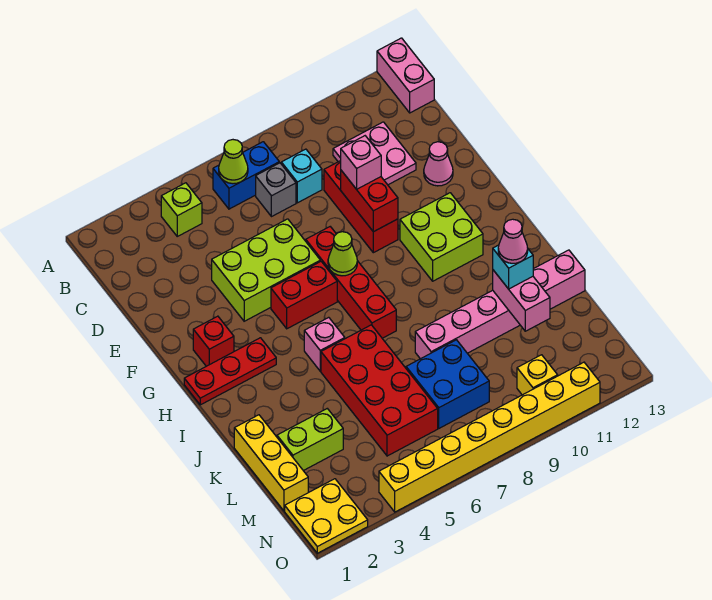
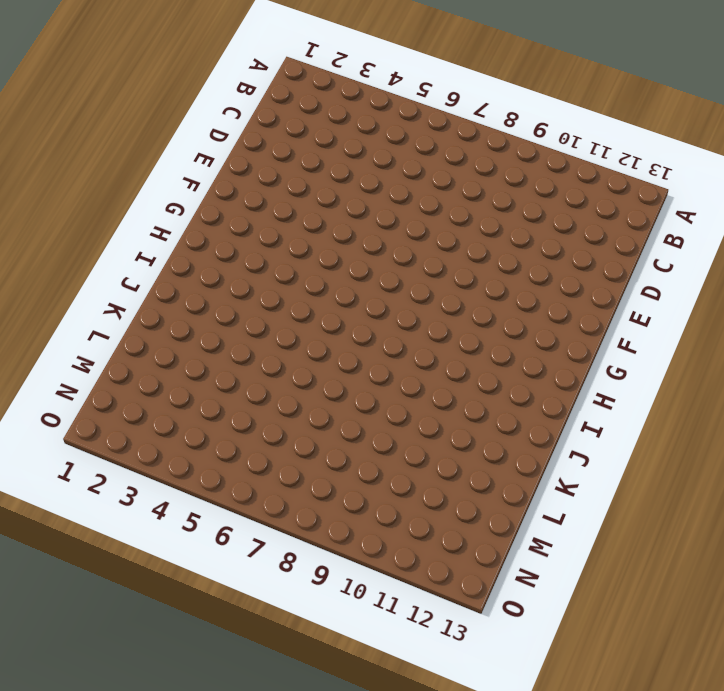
none -> pink brick A13:B13 level 1
none -> lime brick B4 level 1
none -> blue brick B6:B7 level 1
none -> grey brick C7 level 1

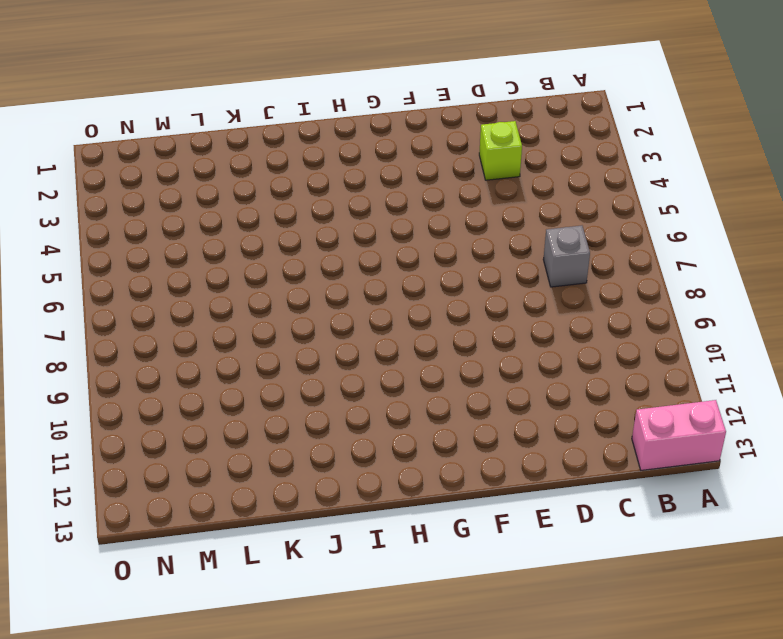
lime brick D3 level 1 -> lime brick B4 level 1
none -> blue brick B6:B7 level 1
none -> cyan brick C8 level 1
none -> pink plate C10:D11 level 1
none -> red brick D9:F9 level 1

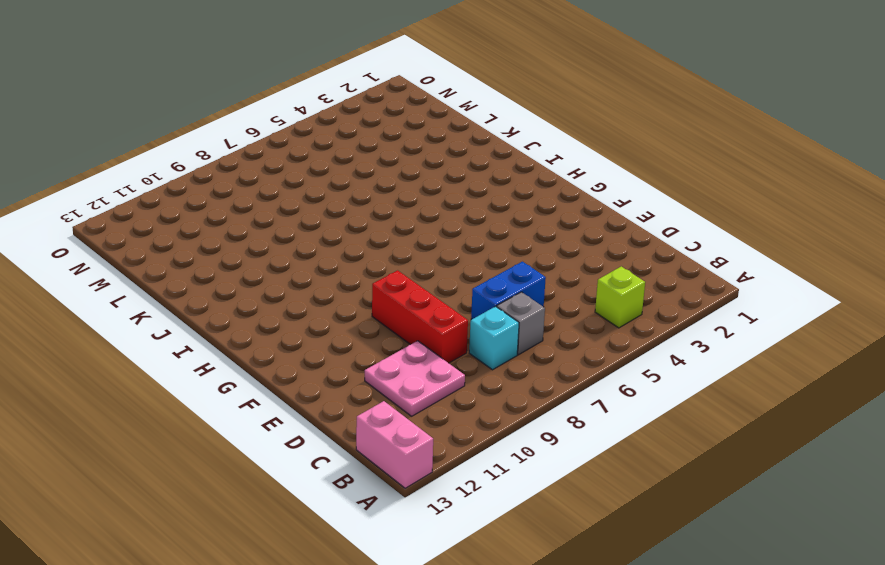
blue brick D6:D7 level 1 -> blue brick B6:B7 level 1
none -> lime brick E4:F6 level 1
none -> pink cone E12 level 1
none -> red brick F7:I7 level 1
none -> red brick G2 level 1

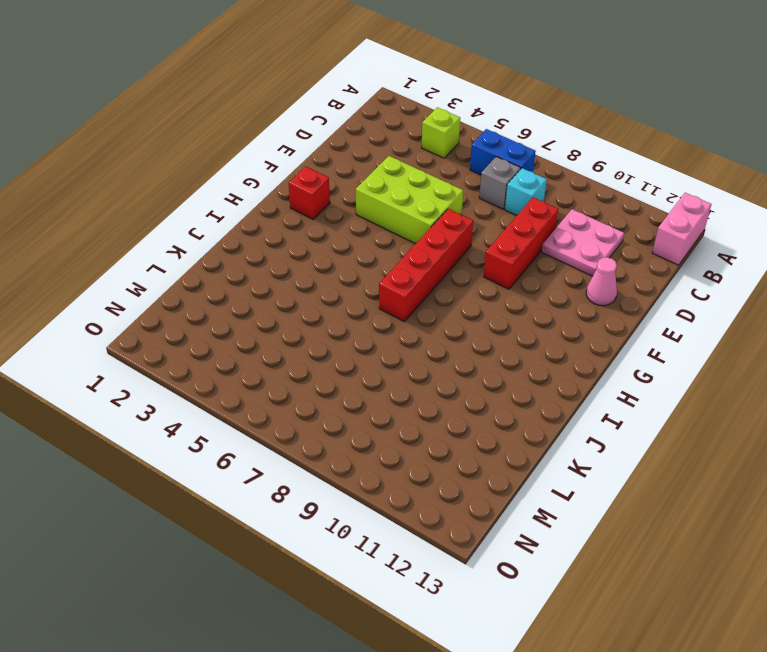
none -> red brick G5:G6 level 1
none -> lime brick G10:H11 level 1
none -> red plate H1:H3 level 1
none -> pink brick I5 level 1

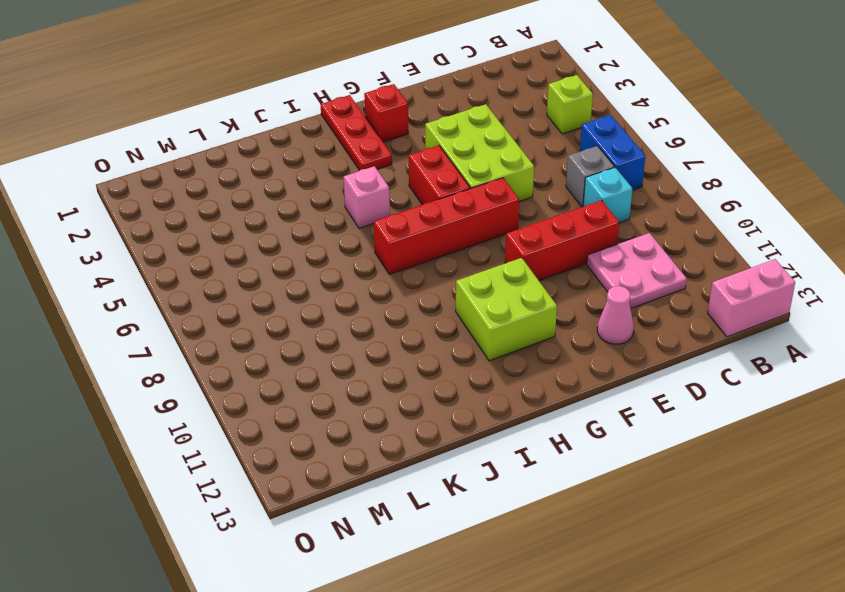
none -> red brick J5:M6 level 1
none -> yellow brick K1:M1 level 1
none -> pink brick K8:K13 level 1
none -> lime brick L2:L3 level 1

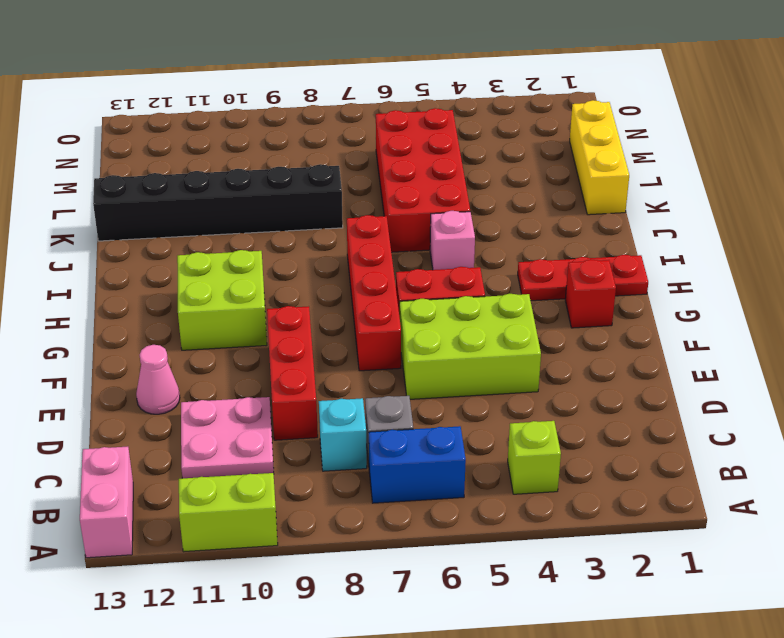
lime brick A10:A11 level 1 -> lime brick L2:L3 level 1
black brick K8:K13 level 1 -> pink brick K8:K13 level 1
none -> blue brick L7:M8 level 1
none -> yellow plate N1:O2 level 1
none -> yellow brick N10 level 1
none -> yellow brick O4:O11 level 1

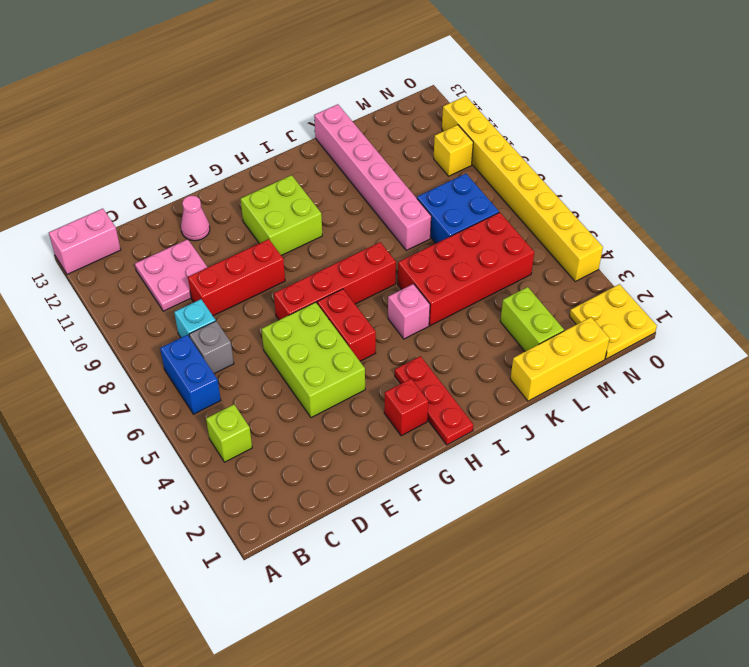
none -> lime cone B6 level 2
none -> red brick E9:F9 level 2
none -> lime cone G7 level 2
none -> pink brick K11:L11 level 2

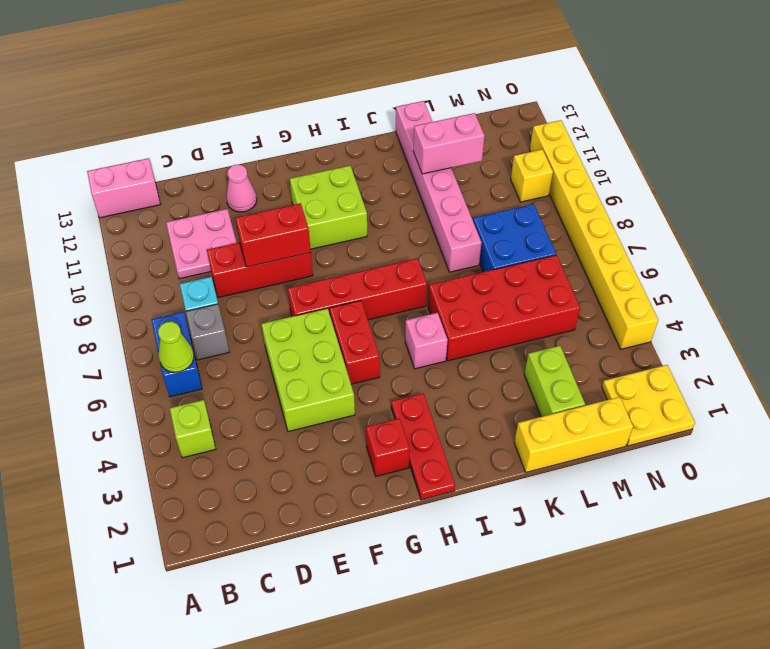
none -> lime cone G7 level 2
none -> pink brick E9 level 3
none -> cyan brick K11 level 3
none -> pink cone K11 level 4

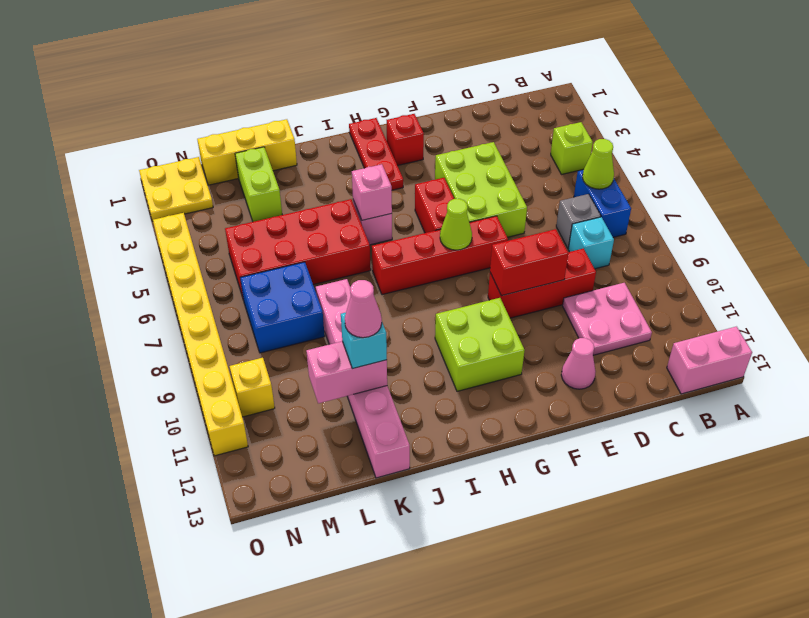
pink brick I5 level 2 -> pink brick E9 level 3

